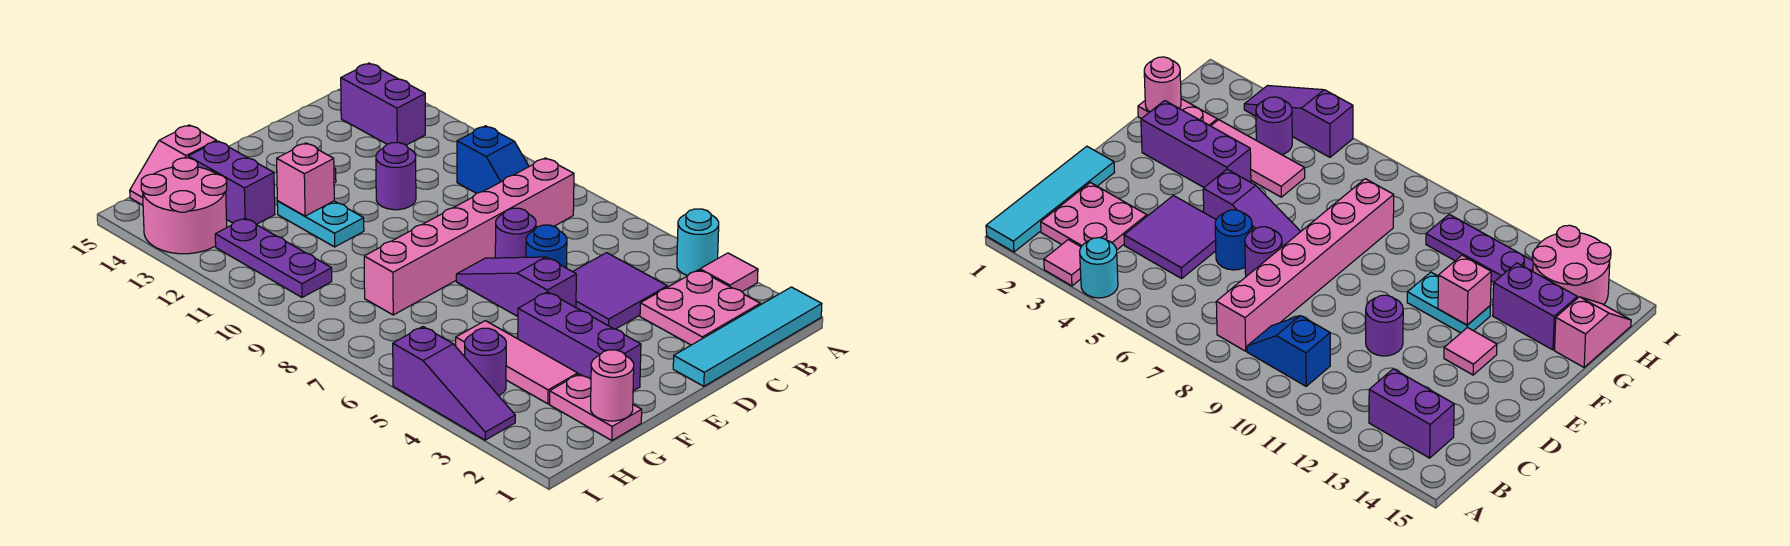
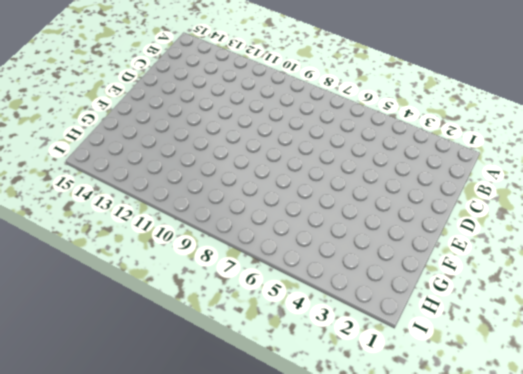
none -> cyan tile A1:D1 level 1
none -> pink tile A3 level 1
none -> cyan round brick A4 level 1

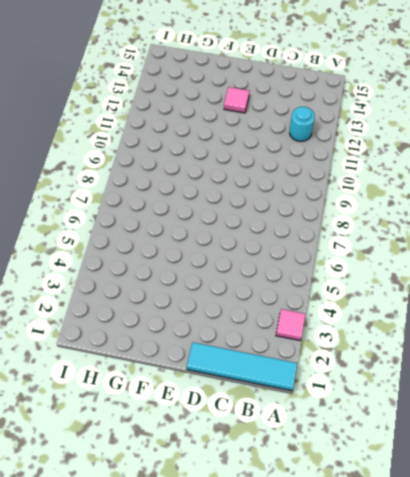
cyan round brick B12 level 1 -> cyan round brick A4 level 1
none -> pink plate B2:C3 level 1
none -> pink brick B8:G8 level 1
none -> blue slope B9:B10 level 1 top 10

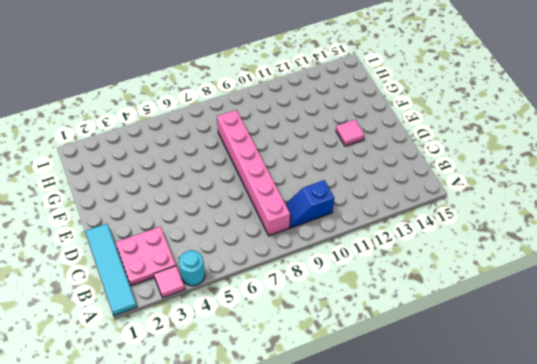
none -> purple brick B13:B14 level 1
none -> purple tile C4:D5 level 1
none -> blue round brick D6 level 1

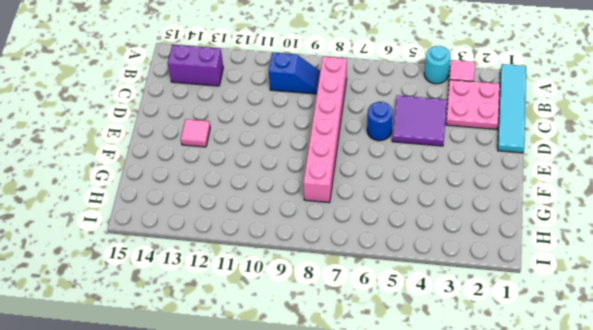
none -> purple round brick D7 level 1
none -> purple round brick D11 level 1
none -> purple slope E5:E7 level 1 top 5

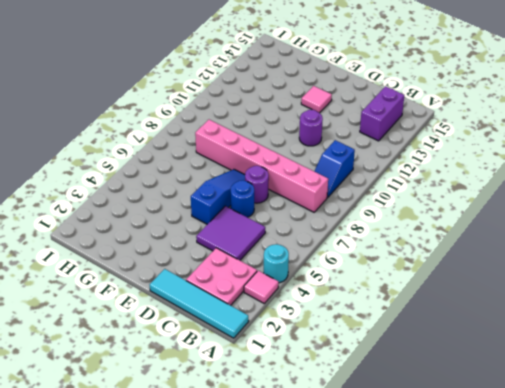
blue slope E5:E7 level 1 top 5 -> purple slope E5:E7 level 1 top 5
none -> purple brick F2:F4 level 1
none -> cyan plate F11:F12 level 1
none -> pink plate G1:G2 level 1

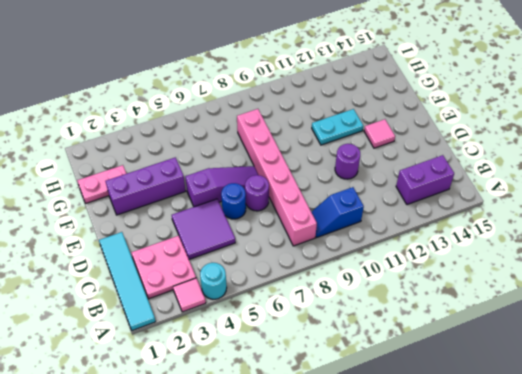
none -> pink tile G3:G5 level 1
none -> purple brick G13:G14 level 1
none -> pink slope G15:H15 level 1 top G

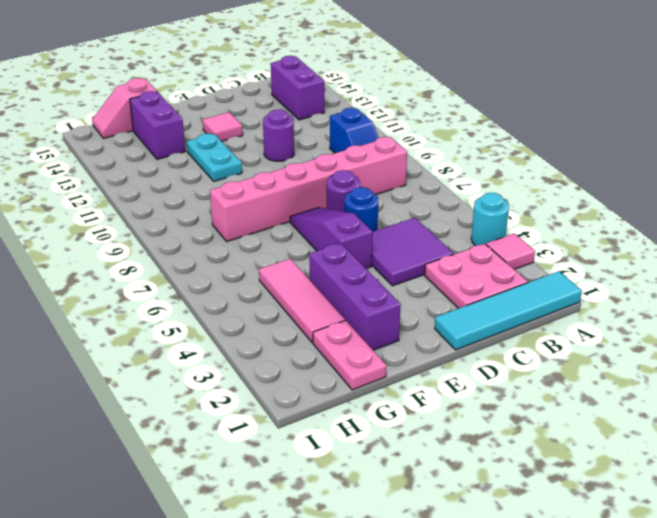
none -> purple round brick H4 level 1
none -> purple plate H10:H12 level 1
none -> pink round brick H13:I14 level 1

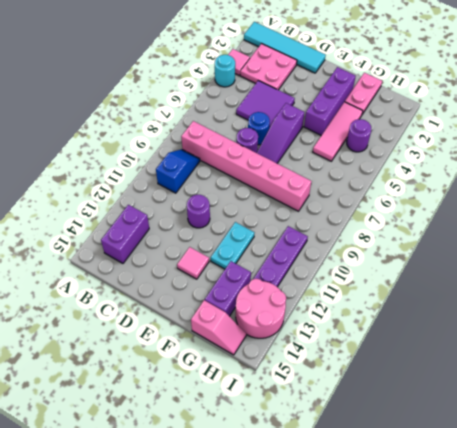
none -> purple slope I3:I5 level 1 top 5
none -> pink brick F12 level 2
none -> pink round brick G1 level 2

